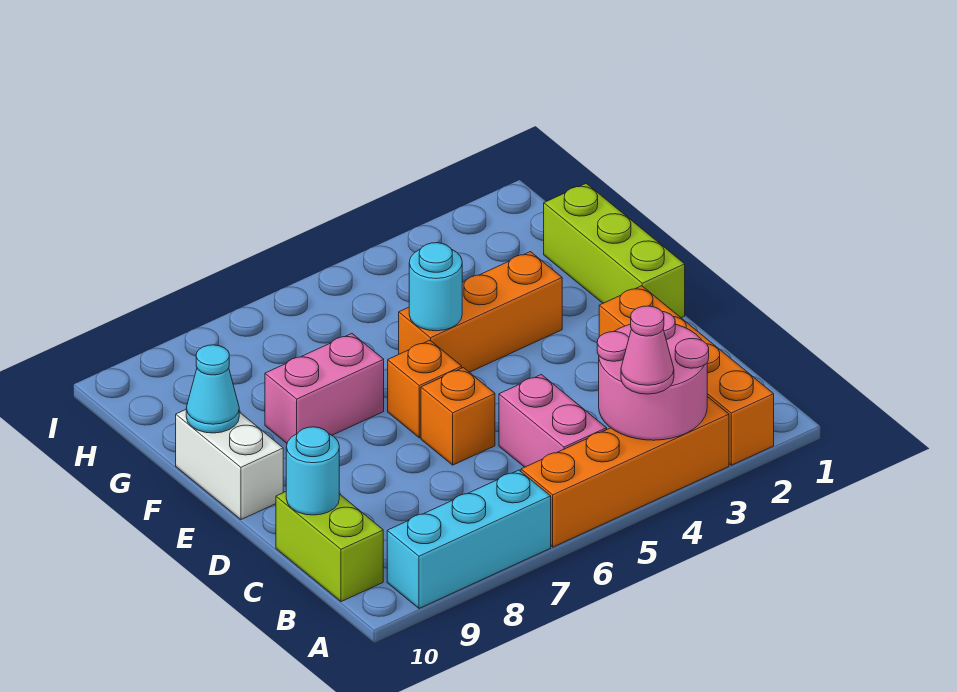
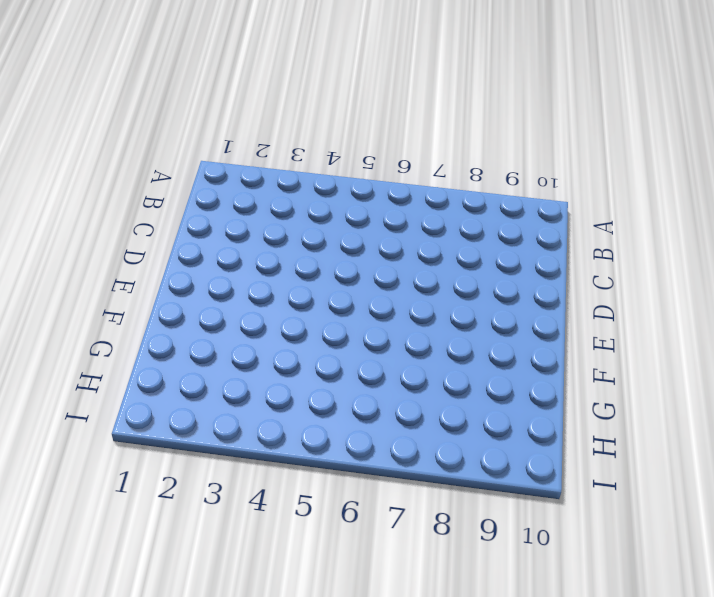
none -> orange brick A2:D2 level 1
none -> orange brick A3:A6 level 1
none -> cyan brick A7:A9 level 1

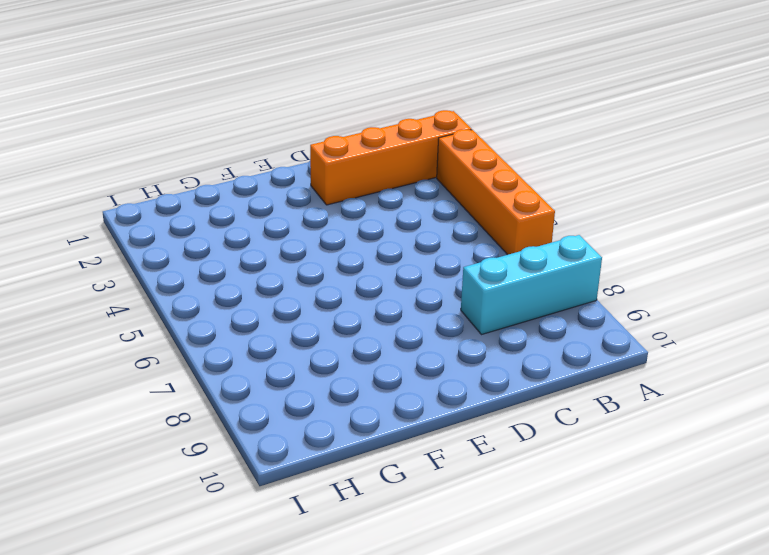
cyan brick A8:C8 level 1 -> cyan brick A7:A9 level 1
none -> pink brick B5:C5 level 1
none -> lime brick B10:C10 level 1
none -> orange brick D6 level 1

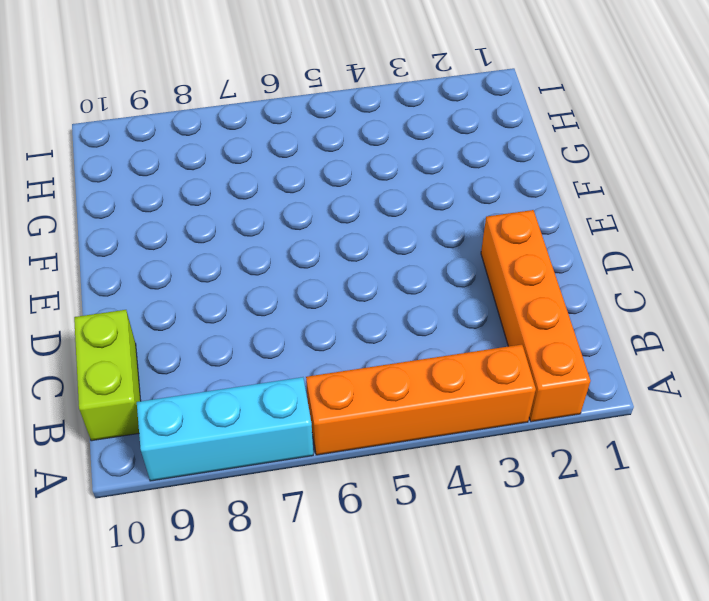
none -> pink brick B5:C5 level 1
none -> orange brick D6 level 1
none -> lime brick E1:G1 level 1

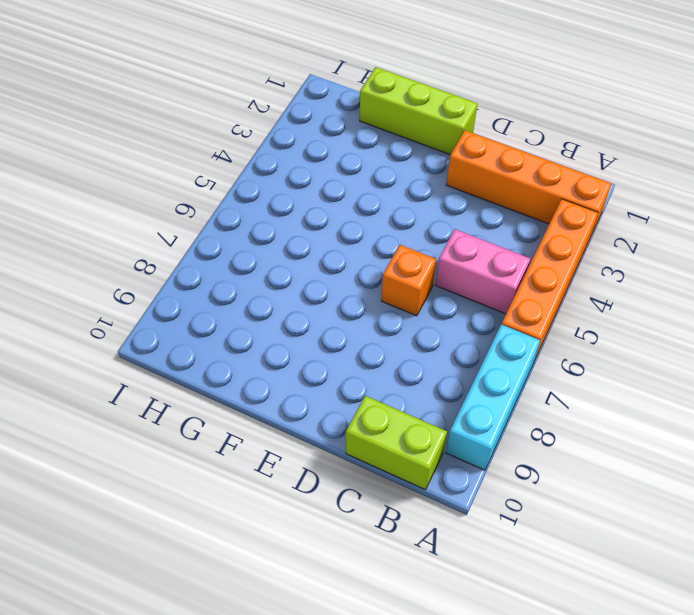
none -> orange brick E6 level 1
none -> white brick E10:F10 level 1
none -> orange brick F3:F5 level 1

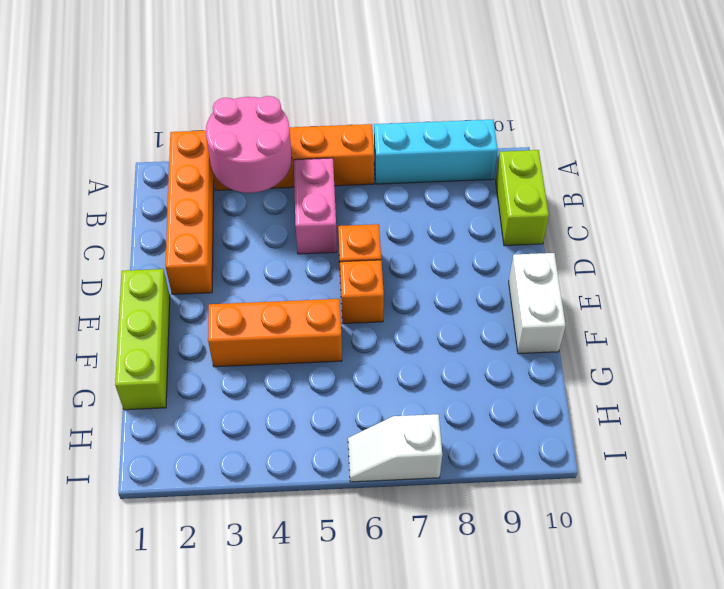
white slope I6:I7 level 1 top 7 -> none
none -> pink brick F7:F8 level 1
none -> cyan round brick C10 level 2
none -> cyan round brick F5 level 2

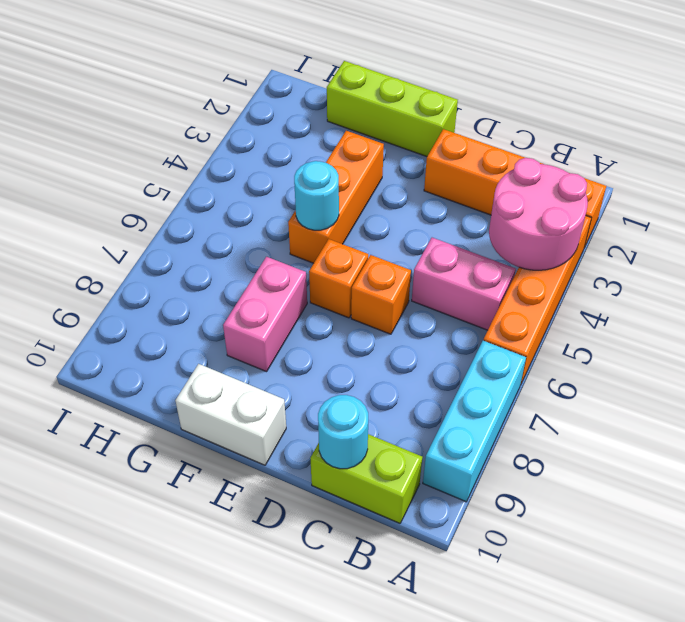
none -> cyan cone F10 level 2
none -> pink cone A4 level 3

